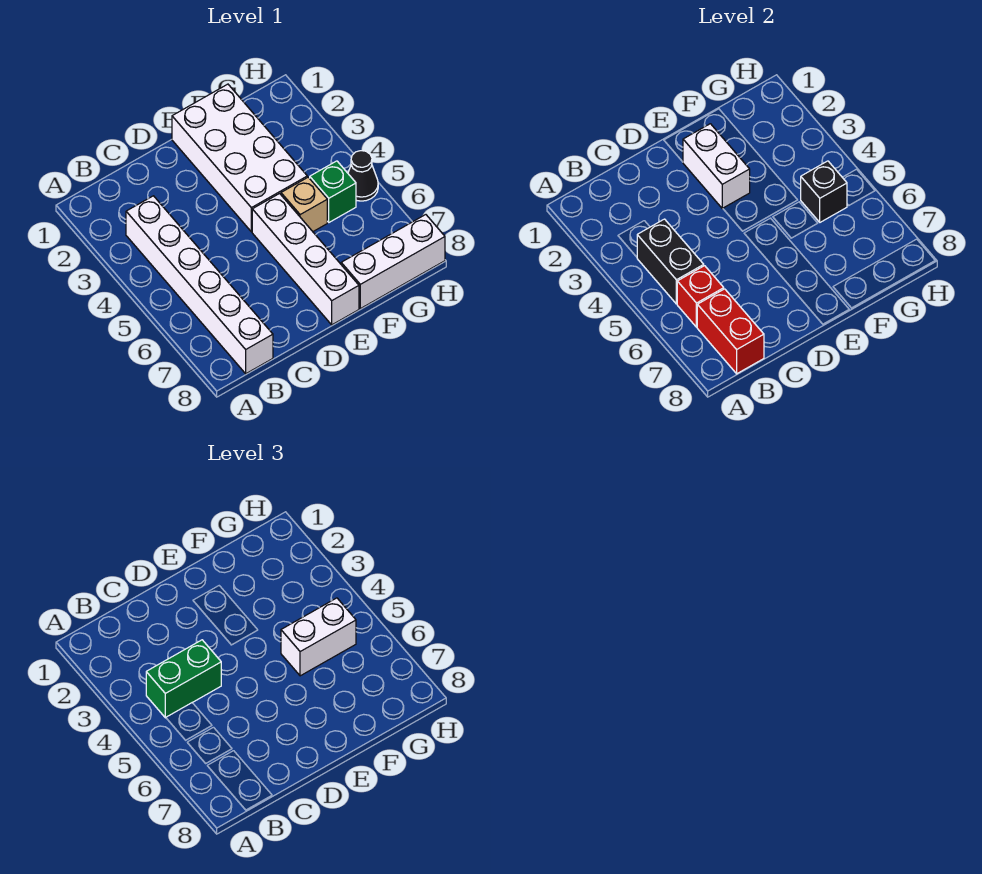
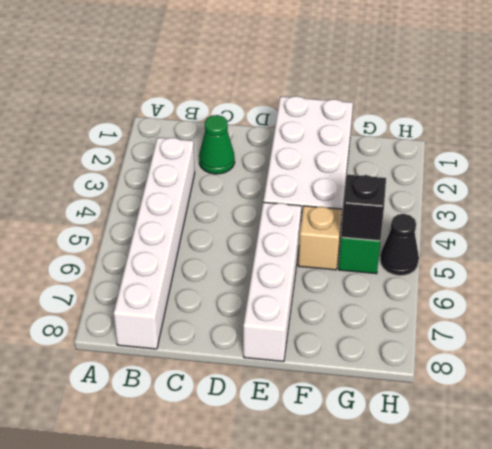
green cone C2 level 1 -> none
none -> white brick F8:H8 level 1
none -> black brick B4:B5 level 2
none -> red brick B6 level 2

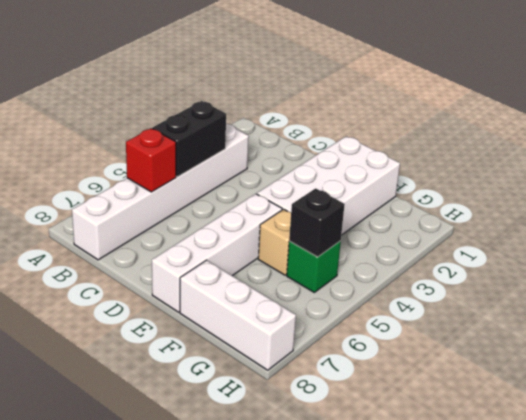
none -> black cone H5 level 1
none -> red brick B7:B8 level 2
none -> white brick E2:E3 level 2

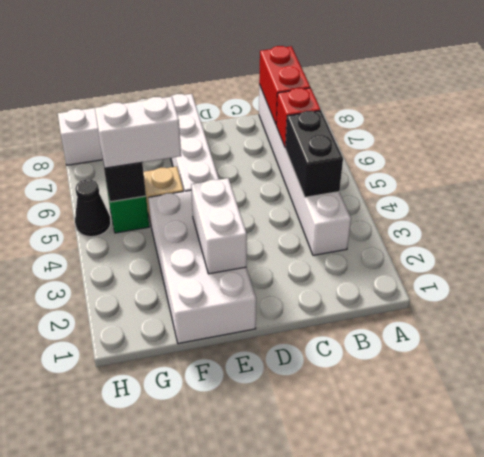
none -> green brick B4:C4 level 3

